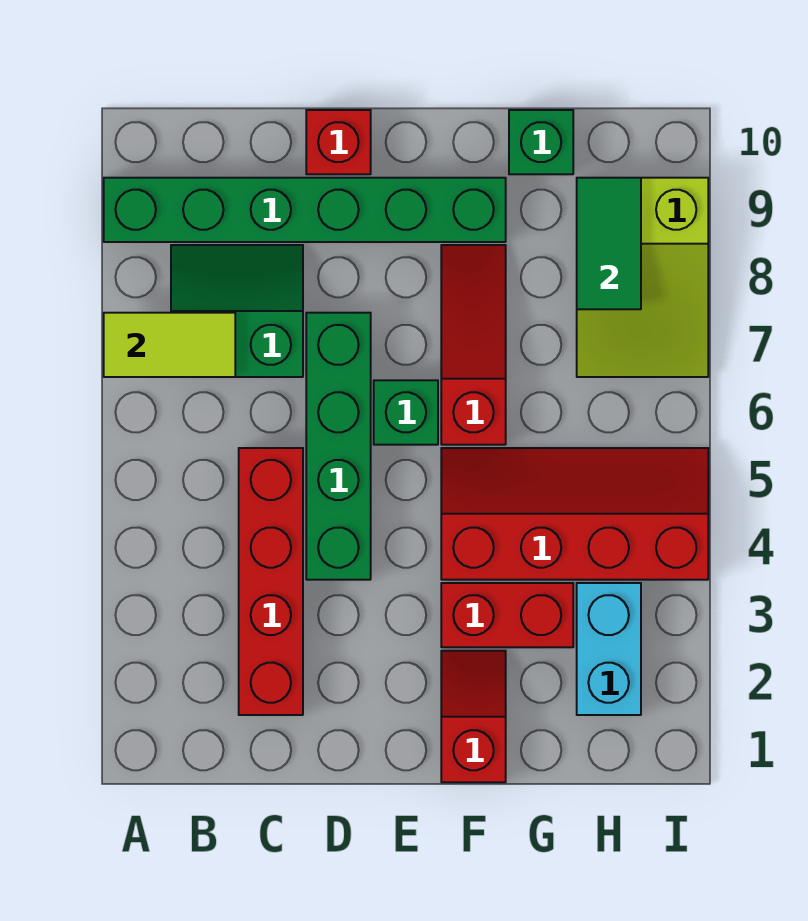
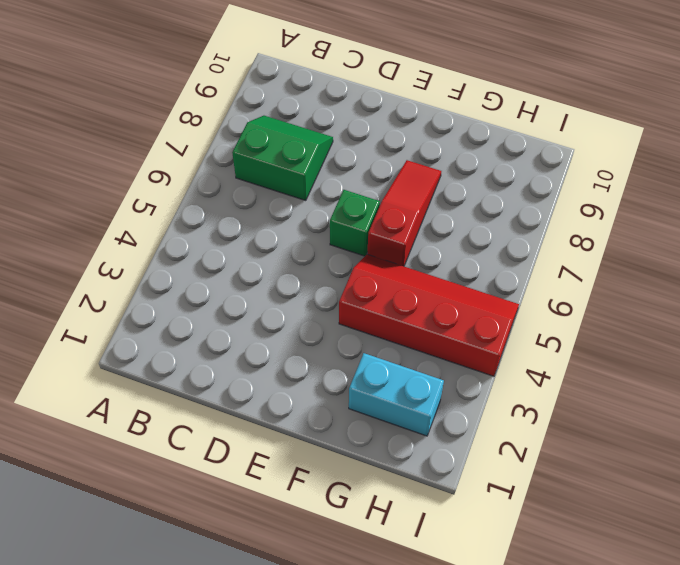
cyan brick G2:H2 level 1 -> cyan brick H2:H3 level 1
none -> green brick A9:F9 level 1
none -> red brick C2:C5 level 1
none -> green brick D4:D7 level 1

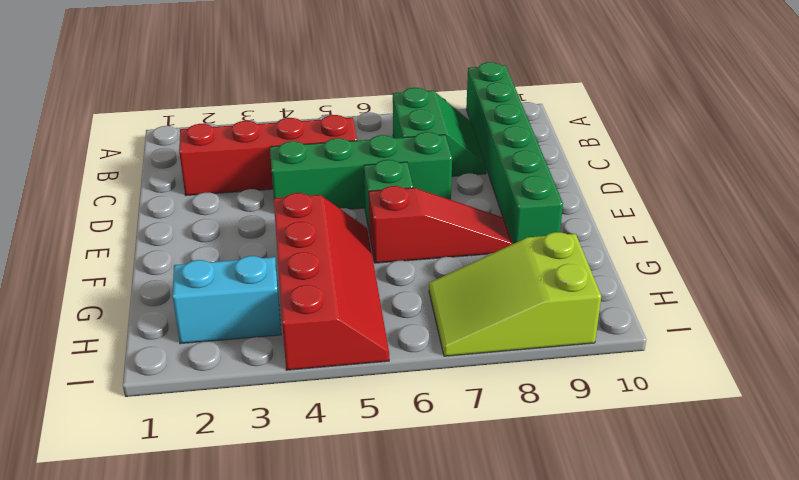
none -> red brick D10 level 1
none -> red slope F1:F2 level 1 top 1
none -> red brick F3:G3 level 1

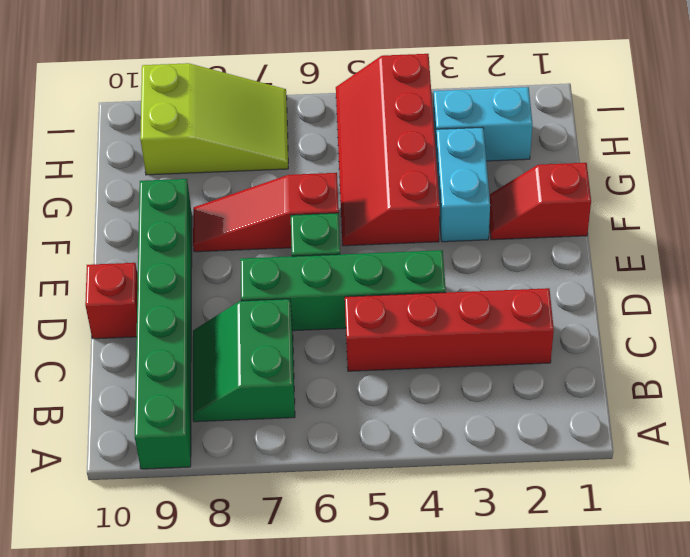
cyan brick F3:G3 level 1 -> red brick F3:G3 level 1
none -> green brick G10 level 1
none -> lime tile A7:B7 level 2
none -> green tile H8:H9 level 2

